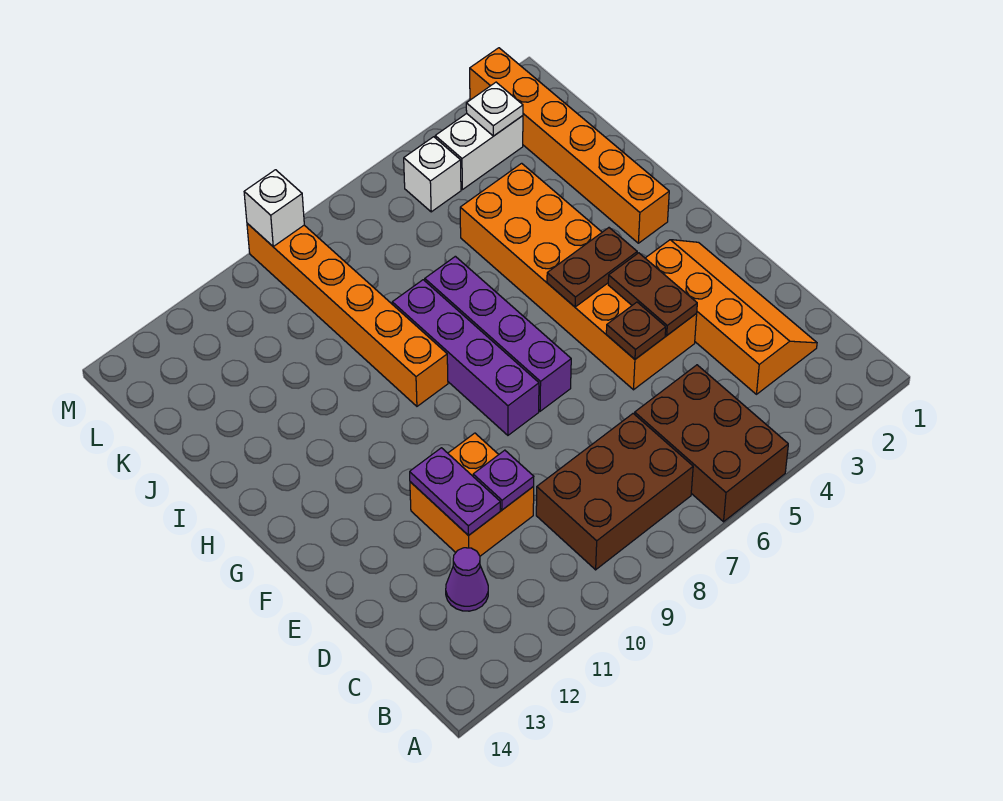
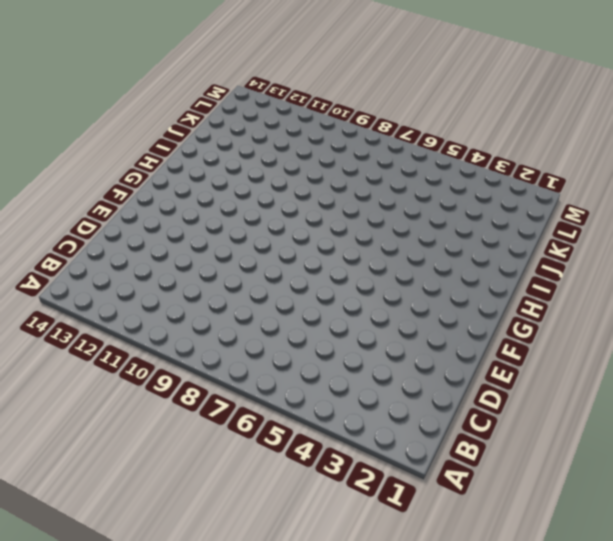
none -> brown brick A5:C6 level 1
none -> brown brick B7:C9 level 1
none -> orange slope C2:F3 level 1 top 3

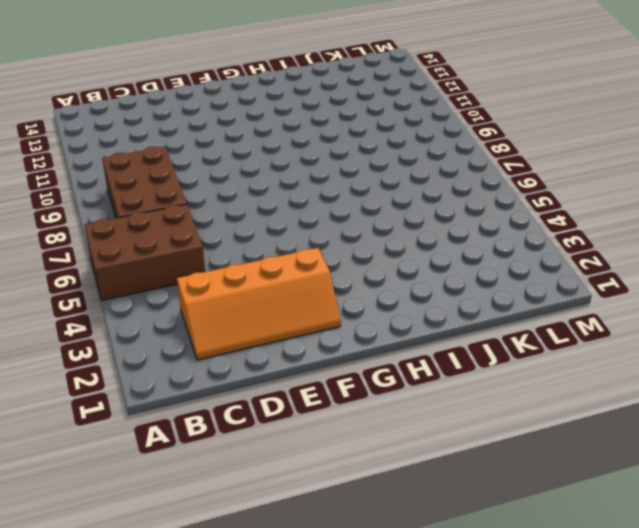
none -> purple cone C12 level 1
none -> orange brick D10:E11 level 1
none -> orange brick E4:J5 level 1

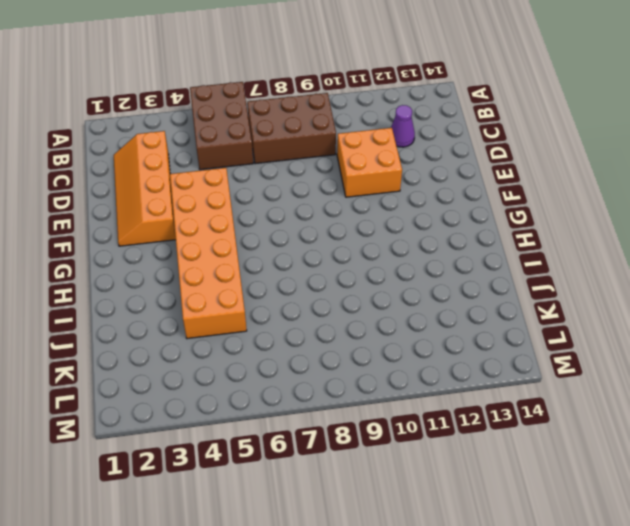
none -> purple brick F7:I7 level 1
none -> purple brick F8:I8 level 1
none -> orange brick H2:M2 level 1

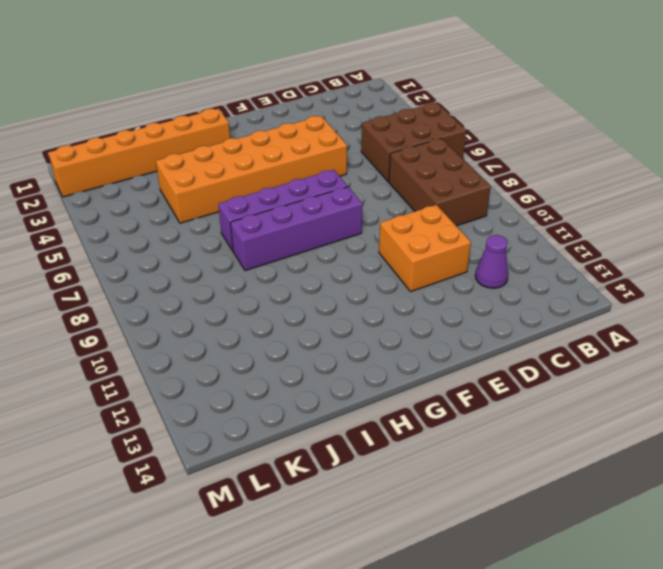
none -> orange slope C2:F3 level 1 top 3
none -> orange brick H9:M9 level 1
none -> white brick L3:L4 level 1

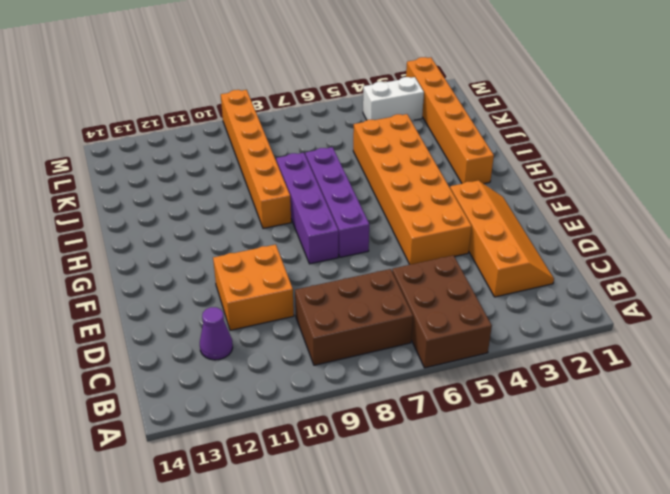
none -> white brick L5 level 1
none -> purple plate D10 level 2
none -> purple plate D11:E11 level 2

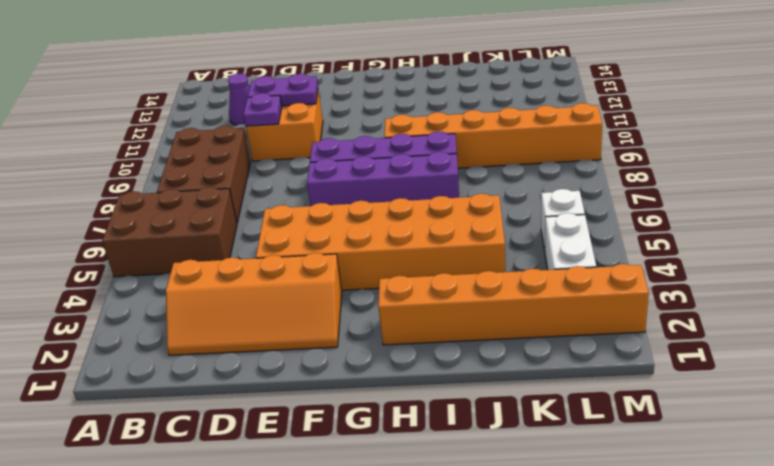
none -> brown plate E4:F4 level 2
none -> brown plate E5 level 2
none -> brown plate G4:G5 level 2

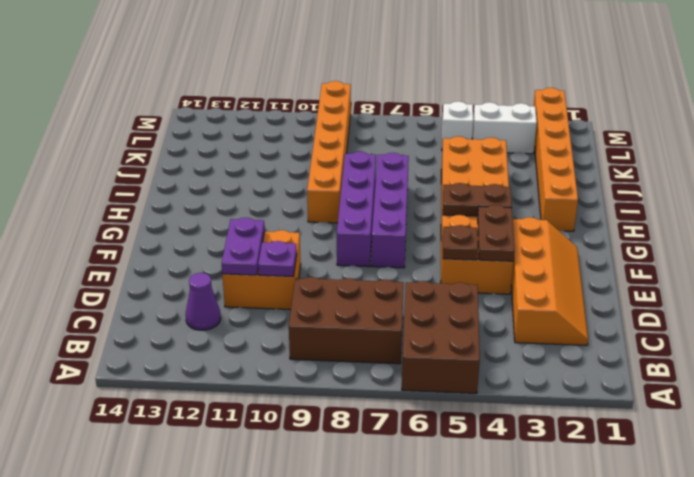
none -> white plate L3 level 2
none -> white brick M9 level 2

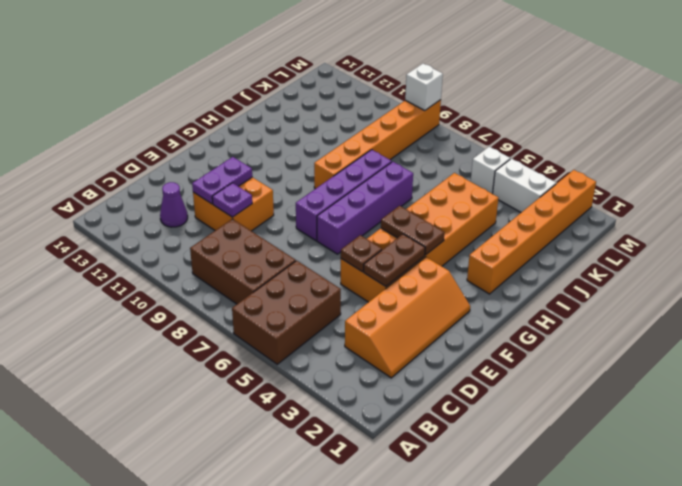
none -> white plate L3 level 2

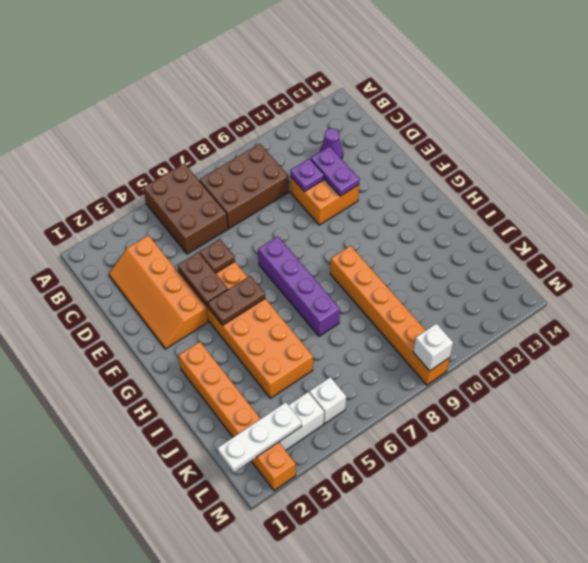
white plate L1:L3 level 2 -> white plate L3 level 2
none -> purple brick F8:I8 level 1

